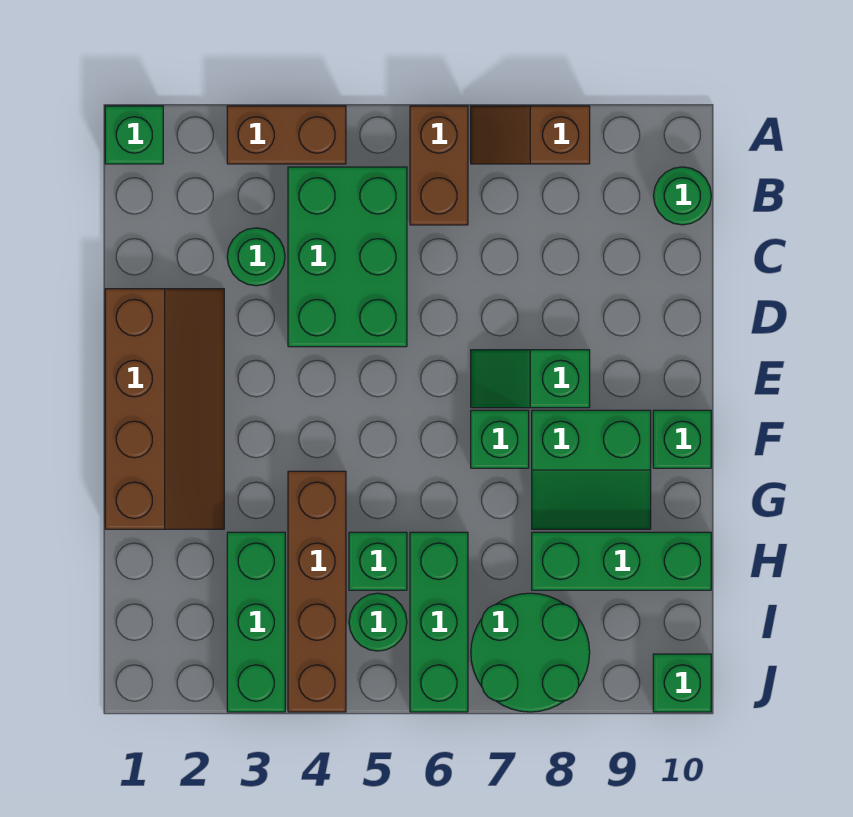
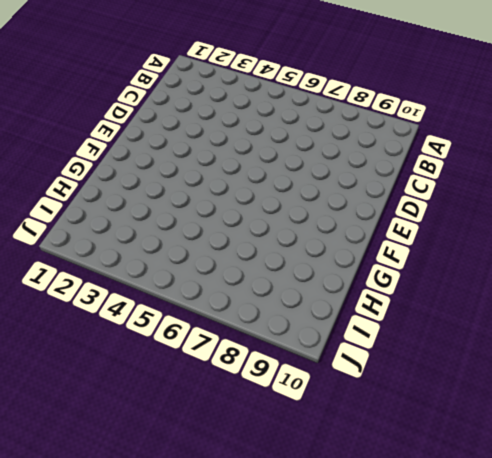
none -> green brick A1 level 1
none -> brown brick A3:A4 level 1
none -> brown brick A6:B6 level 1

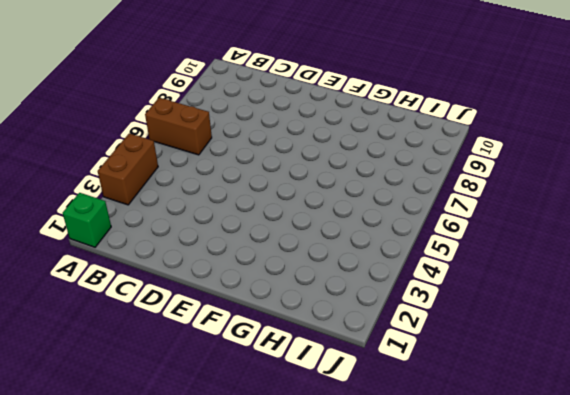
none -> brown slope A7:A8 level 1 top 8
none -> green brick B4:D5 level 1
none -> green round brick B10 level 1

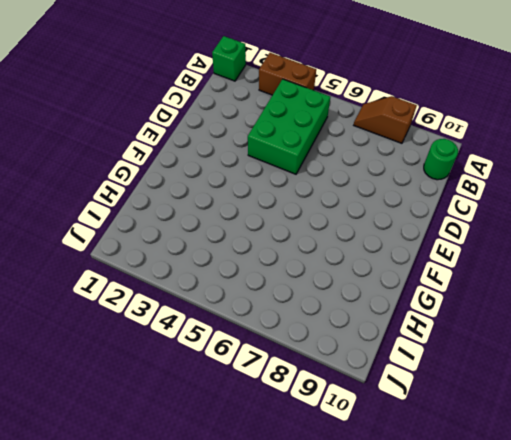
none -> brown brick A6:B6 level 1
none -> green round brick C3 level 1
none -> brown slope D1:G2 level 1 top 1

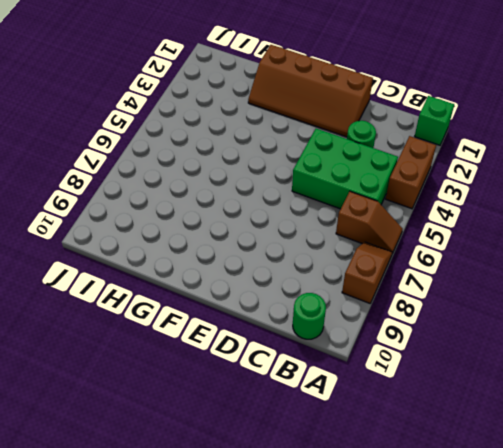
brown slope A6:B6 level 1 top B -> brown brick A6:B6 level 1
none -> green slope E7:E8 level 1 top 8
none -> green brick F7 level 1
none -> green slope F8:G9 level 1 top F

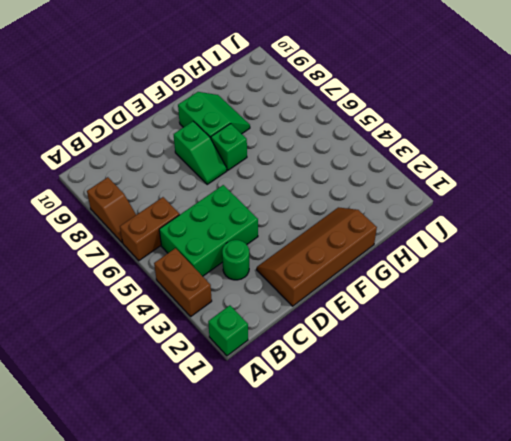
none -> green round brick B10 level 1
none -> green brick F10 level 1
none -> brown brick G4:J4 level 1

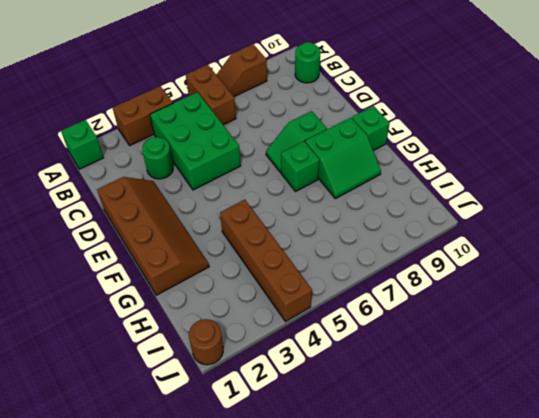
brown round brick J1 level 1 -> none
none -> green brick H3:J3 level 1
none -> green brick H5 level 1
none -> green brick H6:J6 level 1

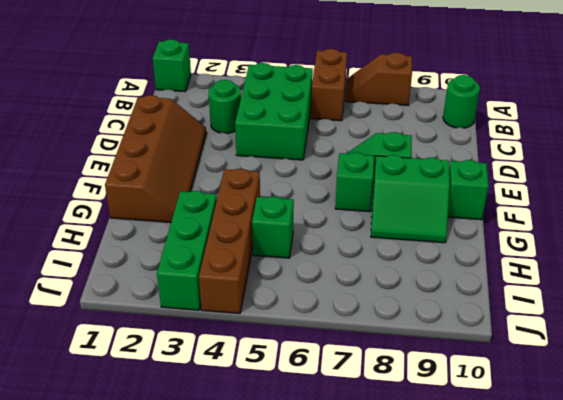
none -> brown brick A3:A4 level 1
none -> green brick H6:J6 level 1
none -> green brick H8:H10 level 1

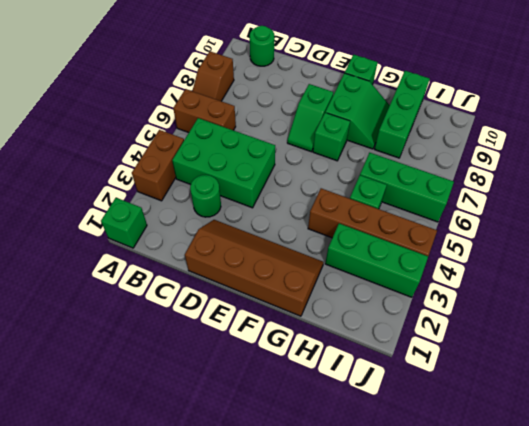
none -> green round brick I5 level 1
none -> green round brick I7:J8 level 1
none -> green brick J10 level 1

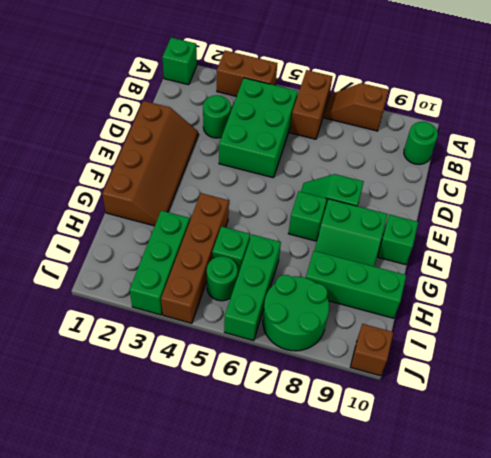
brown brick J10 level 1 -> green brick J10 level 1

